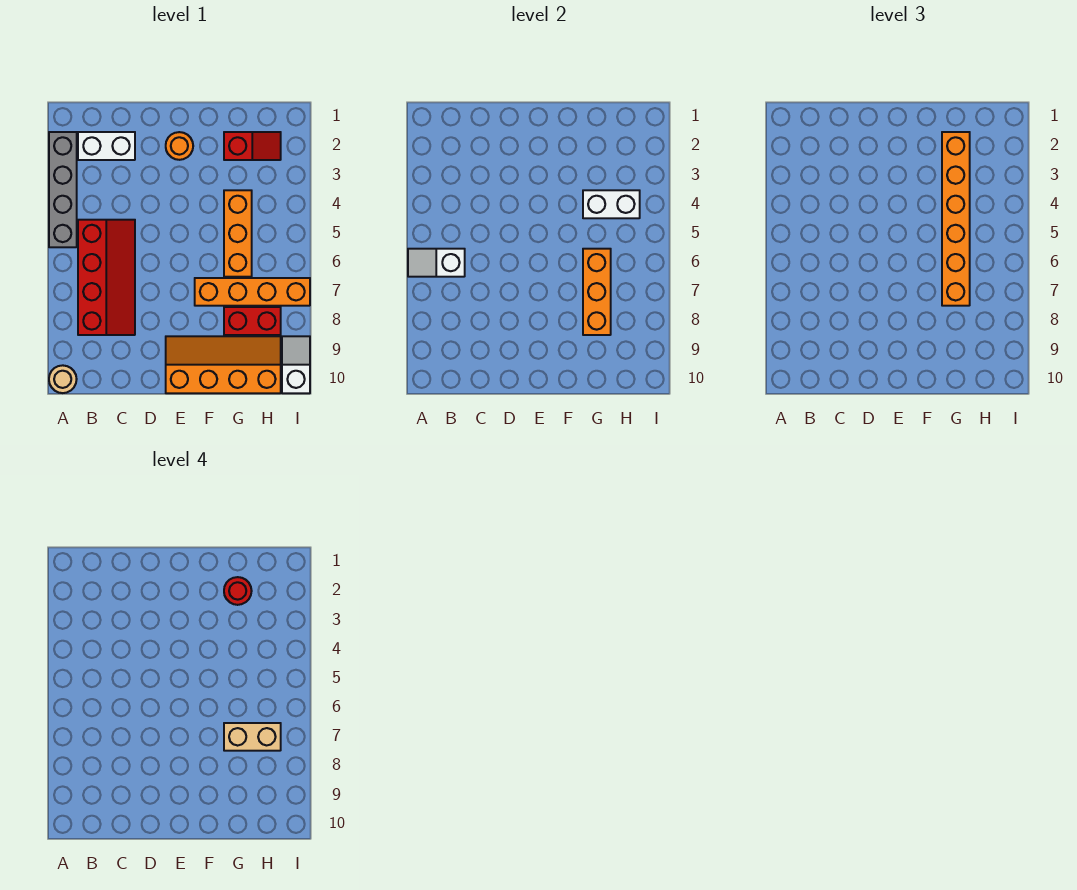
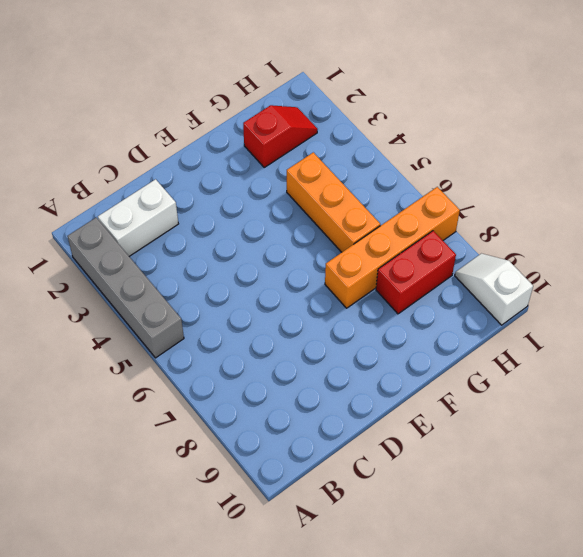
none -> tan round brick A10 level 1
none -> red slope B5:C8 level 1 top B
none -> orange round brick E2 level 1

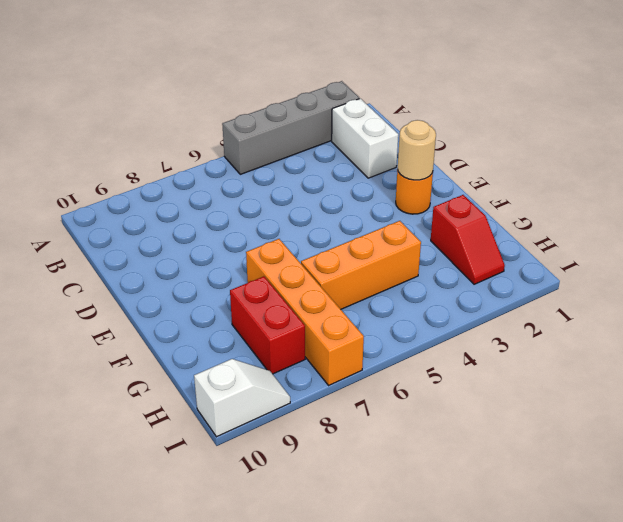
tan round brick E2 level 2 -> tan round brick A10 level 1
none -> red slope B5:C8 level 1 top B
none -> orange slope E9:H10 level 1 top 10
none -> white slope A6:B6 level 2 top B

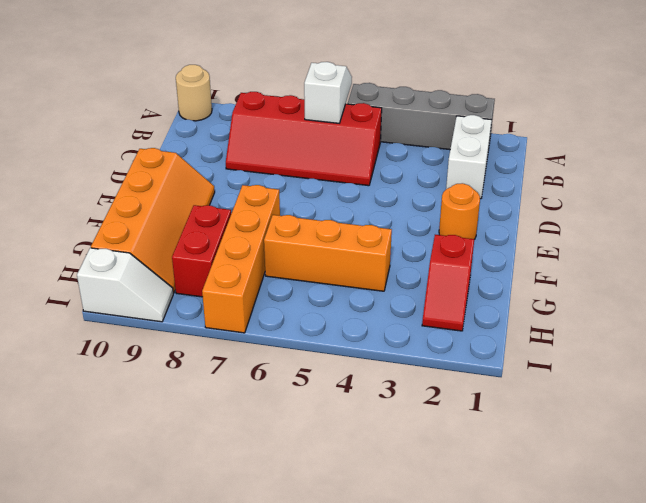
none -> white brick G4:H4 level 2
none -> orange brick G6:G8 level 2
none -> orange brick G2:G7 level 3

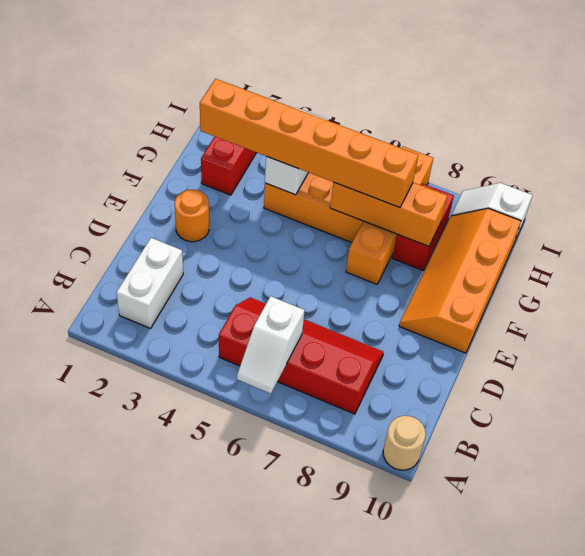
none -> grey brick A2:A5 level 1
none -> red round brick G2 level 4
none -> tan brick G7:H7 level 4

